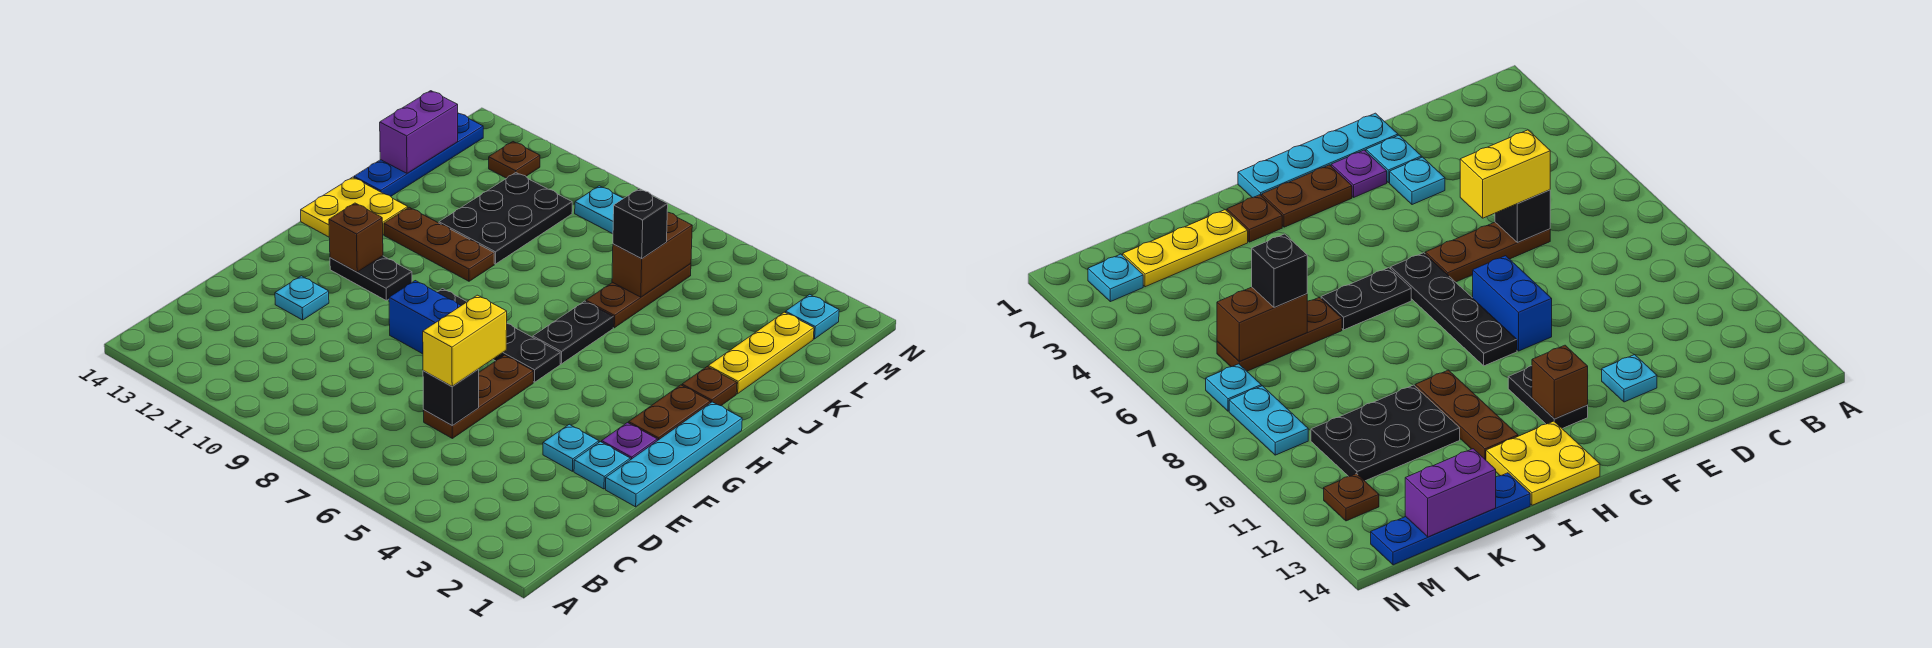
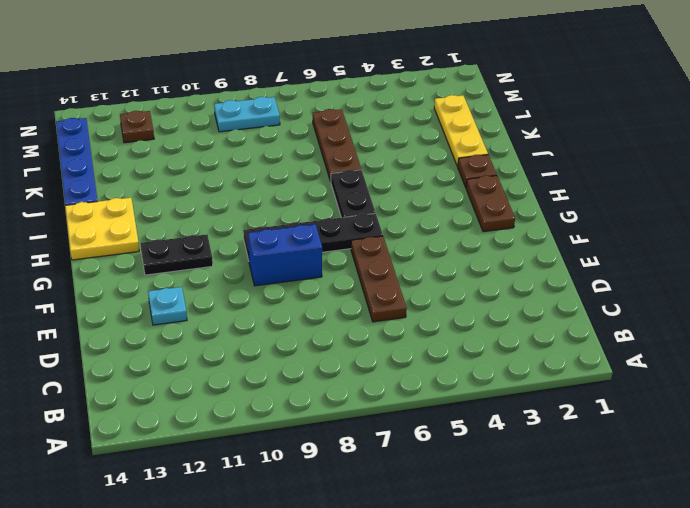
none -> cyan plate E1:H1 level 1
none -> cyan plate E2 level 1
none -> cyan plate E3 level 1

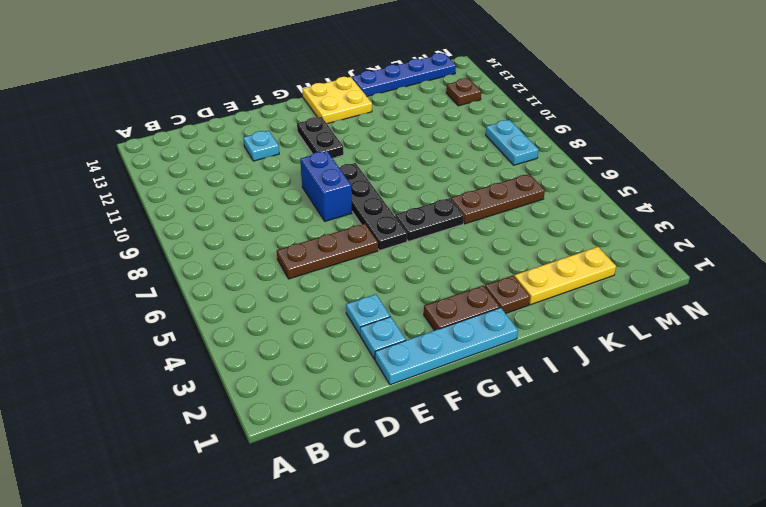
none -> purple plate F2 level 1
none -> brown plate I10:I12 level 1
none -> black plate J10:L11 level 1

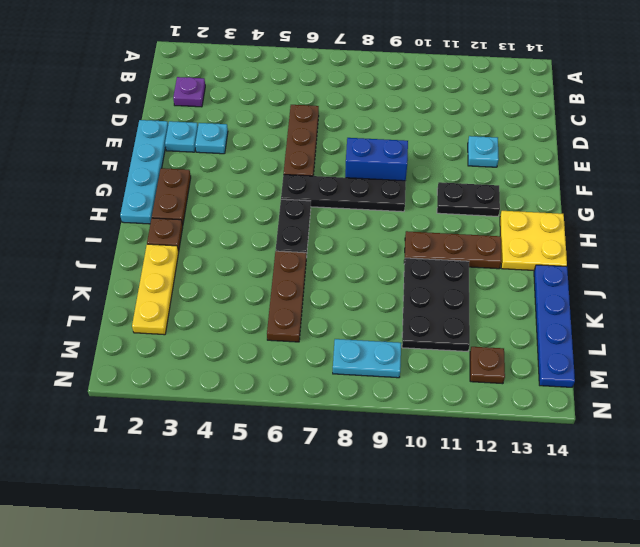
purple plate C2 level 1 -> purple plate F2 level 1
none -> cyan plate M2 level 1
none -> cyan plate M7 level 1
none -> black brick D6 level 2

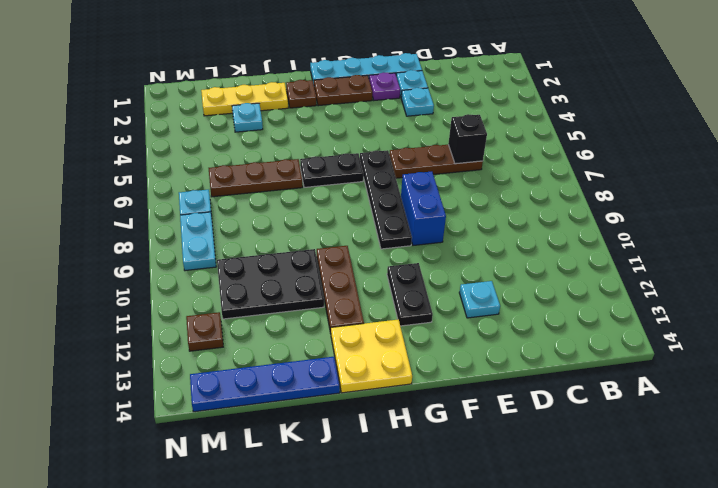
cyan plate K3 level 1 -> cyan plate M2 level 1
none -> brown brick G12 level 2
none -> brown brick K6:L6 level 2
none -> purple brick K14:L14 level 2

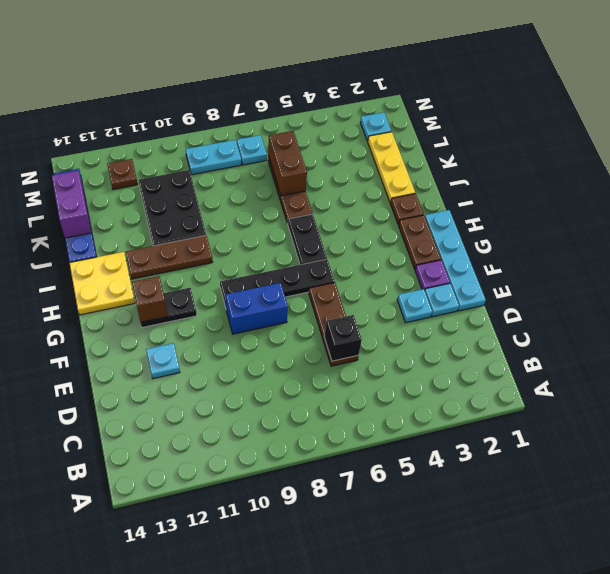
none -> yellow brick D6:E6 level 3
none -> black brick K6 level 3

